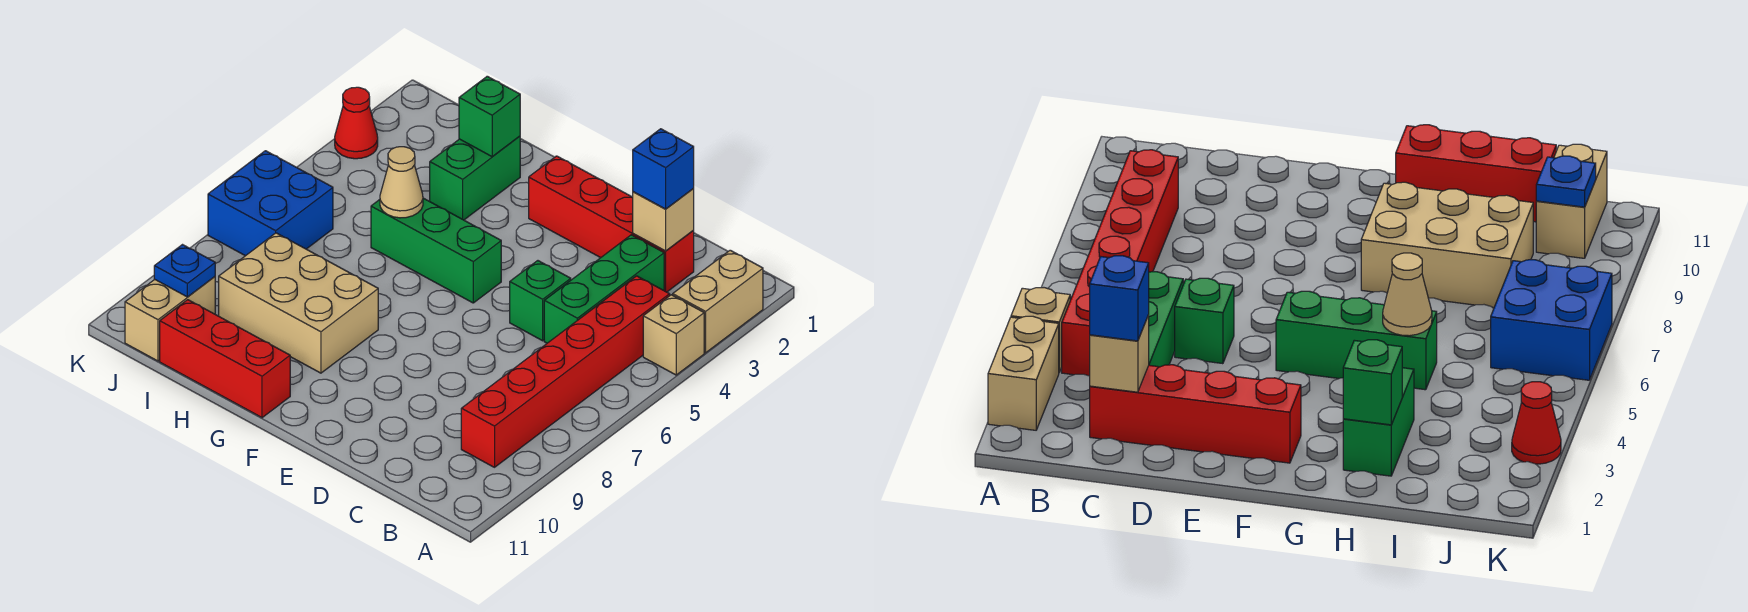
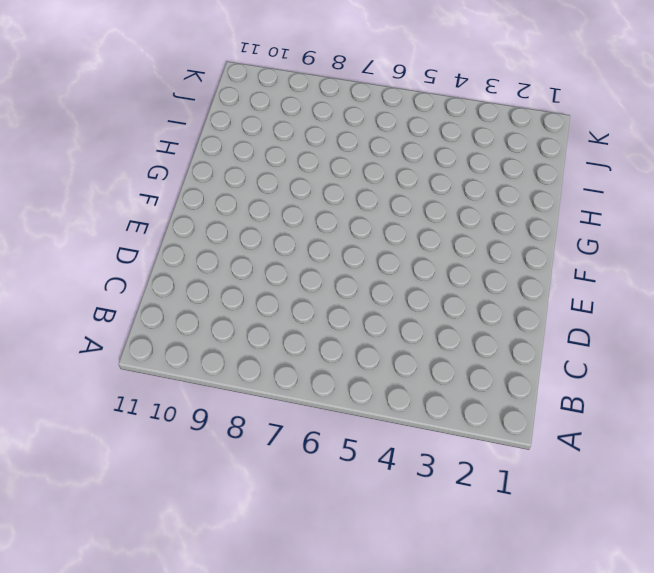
none -> tan brick A2:A3 level 1
none -> tan brick A4 level 1
none -> red brick B4:B9 level 1

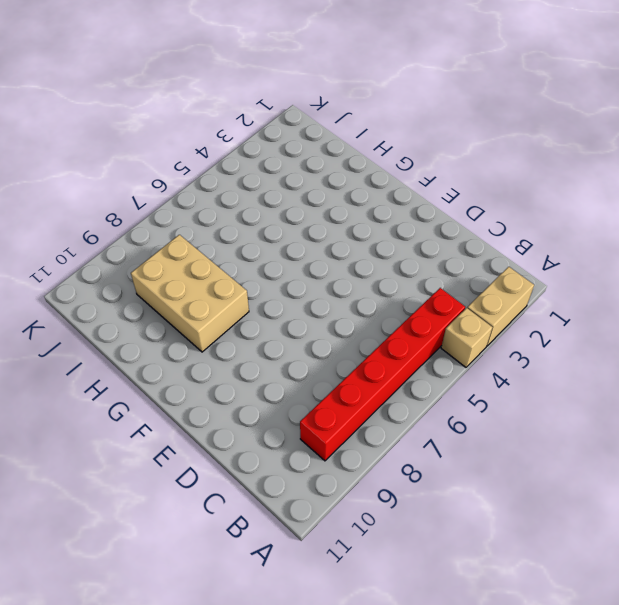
none -> red brick C2:F2 level 1
none -> green brick C3:C5 level 1
none -> green brick D5 level 1

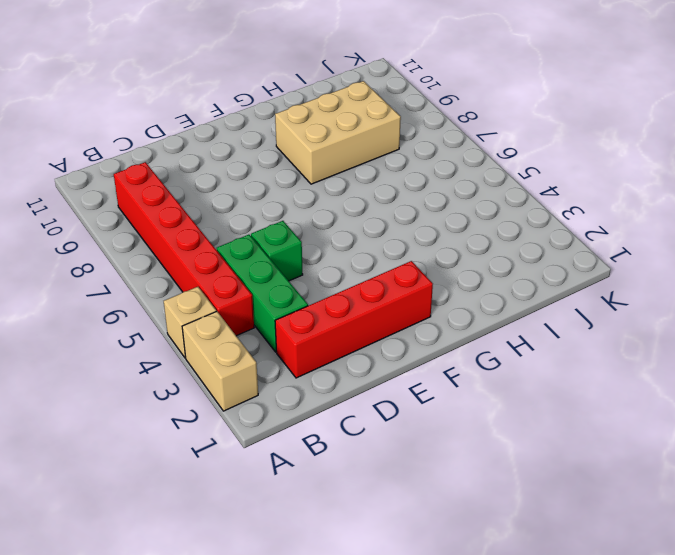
none -> green brick F5:H5 level 1
none -> red brick G11:I11 level 1
none -> green brick H2:H3 level 1

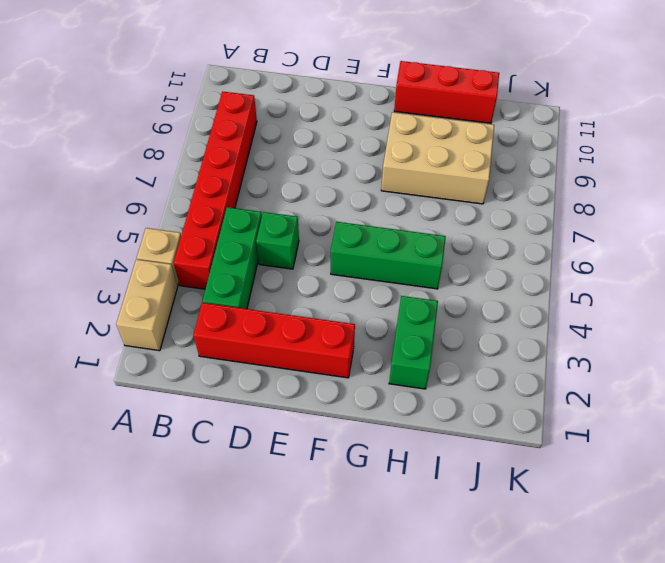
none -> blue brick J6:K7 level 1
none -> tan brick J10:J11 level 1
none -> red cone K3 level 1

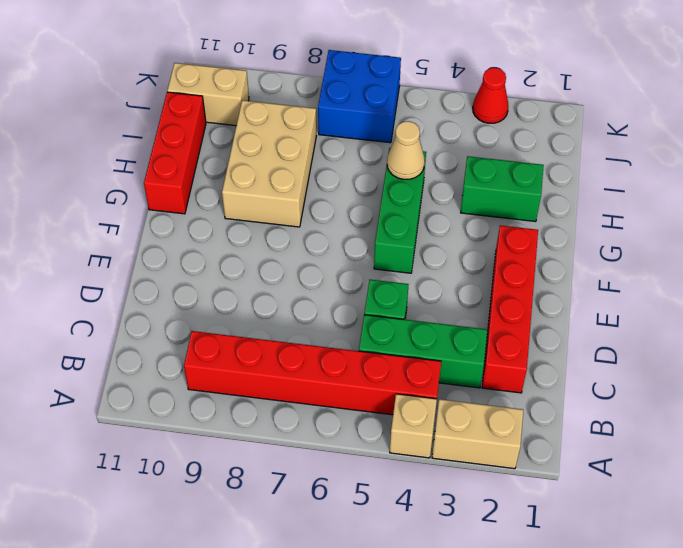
none -> tan brick C2 level 2
none -> green brick H2 level 2
none -> blue plate J10 level 2

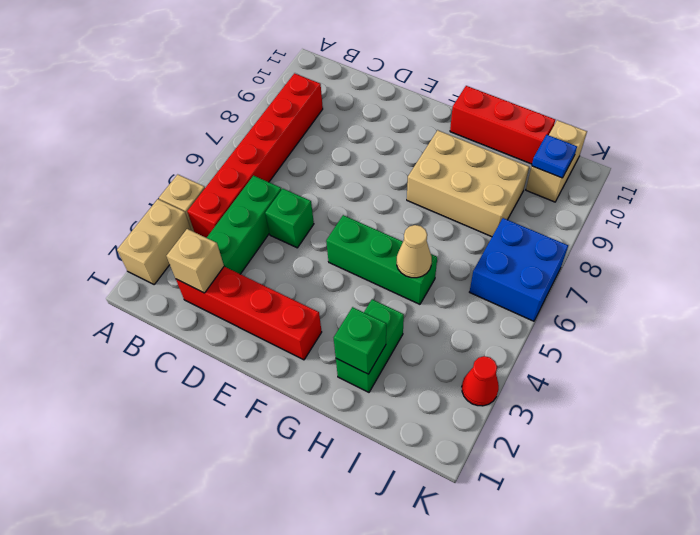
none -> blue brick C2 level 3

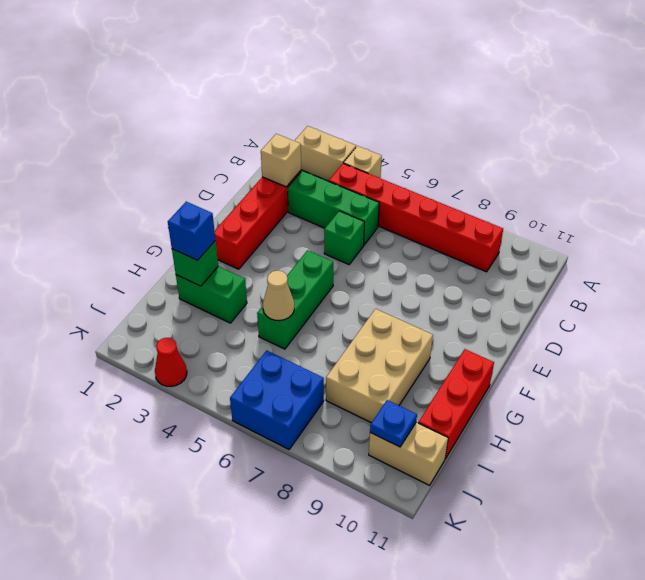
blue brick H2 level 3 -> blue brick C2 level 3

